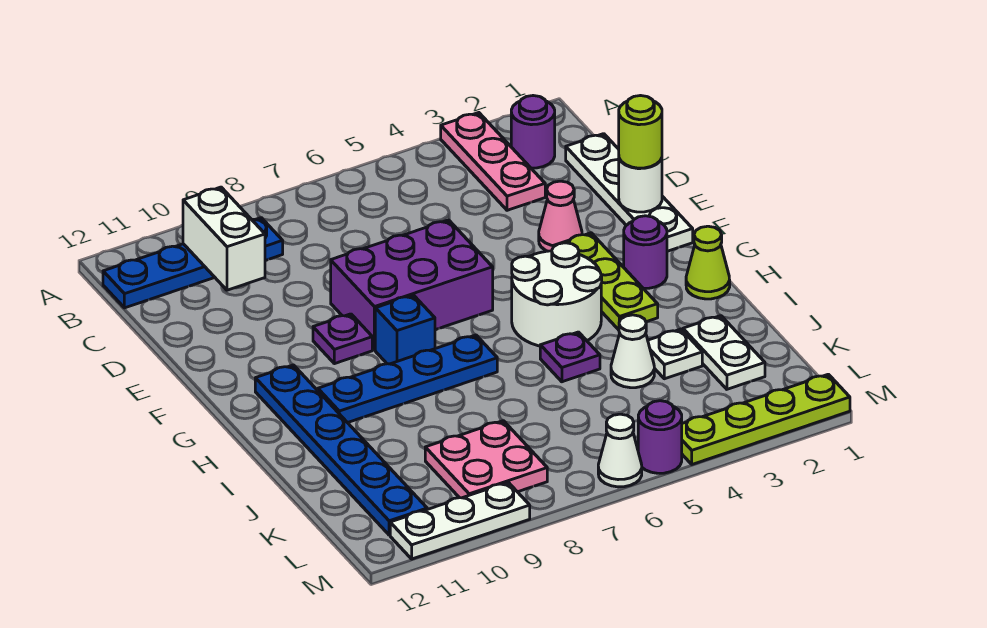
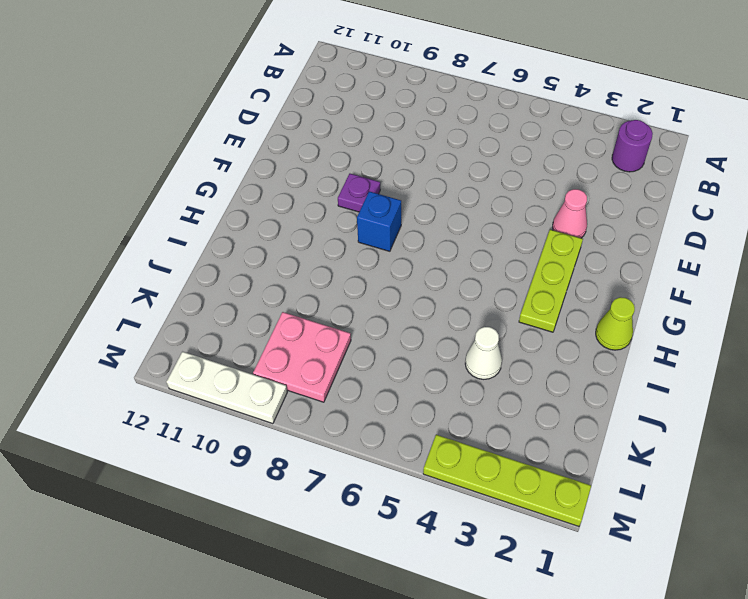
none -> pink plate A3:C3 level 1
none -> blue plate B9:B12 level 1
none -> white plate C1:F1 level 1

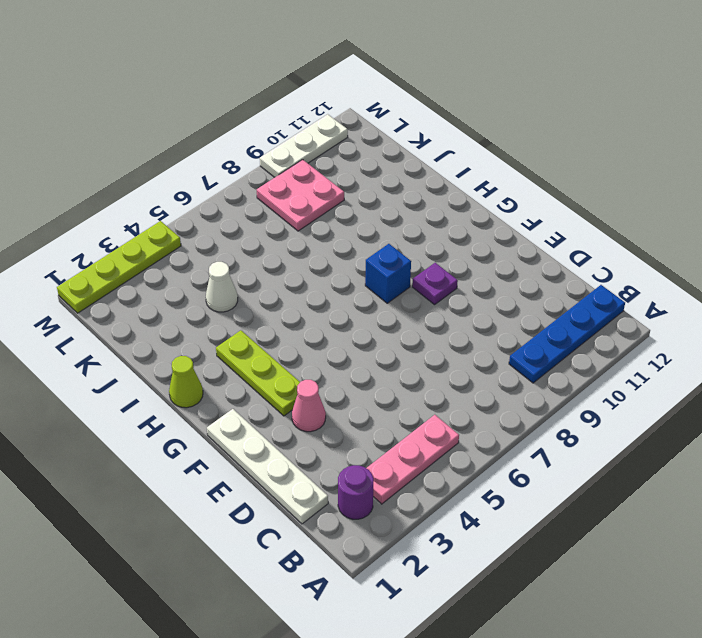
pink plate B3:B5 level 1 -> pink plate A3:C3 level 1
none -> purple brick E6:F8 level 1
none -> purple round brick G2 level 1
none -> white round brick G4:H5 level 1

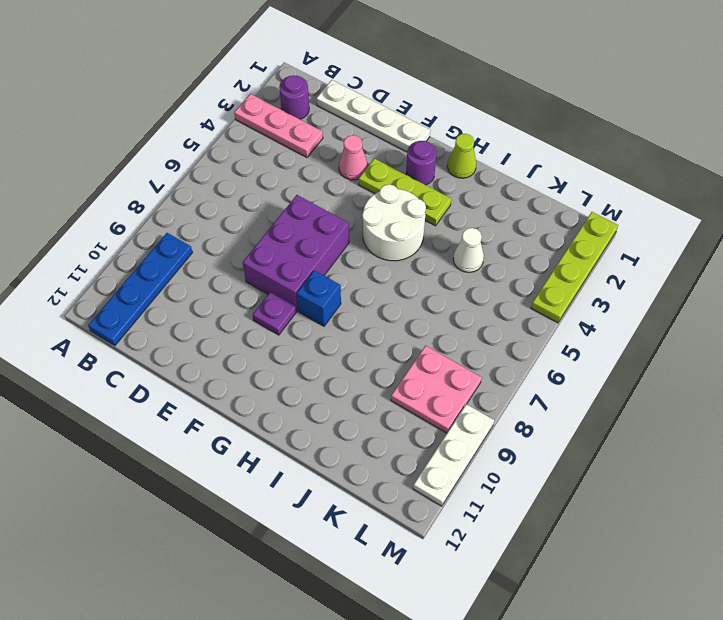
none -> blue plate G11:L11 level 1
none -> blue plate H7:H10 level 1
none -> purple plate I5 level 1

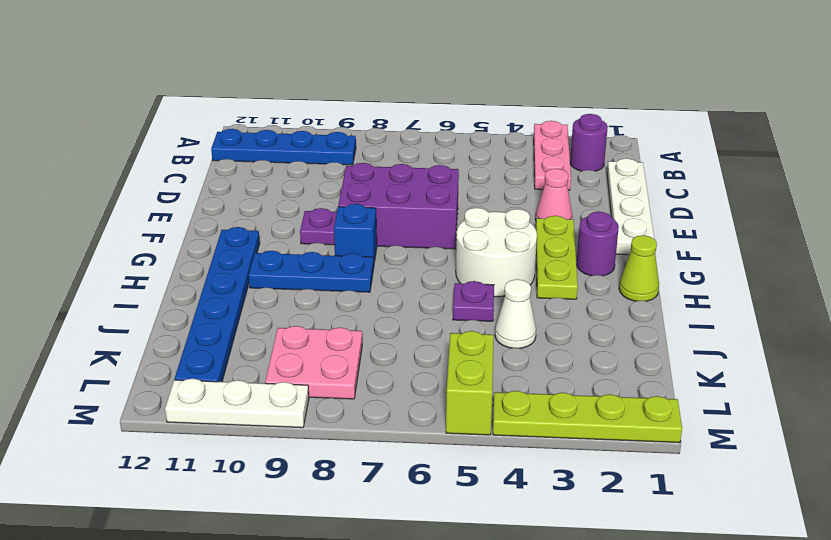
blue plate H8:H10 level 1 -> blue plate H7:H10 level 1
lime brick L5:M5 level 1 -> purple round brick M5 level 1
none -> white plate J2:K2 level 1
none -> white plate J3 level 1
none -> white cone M6 level 1

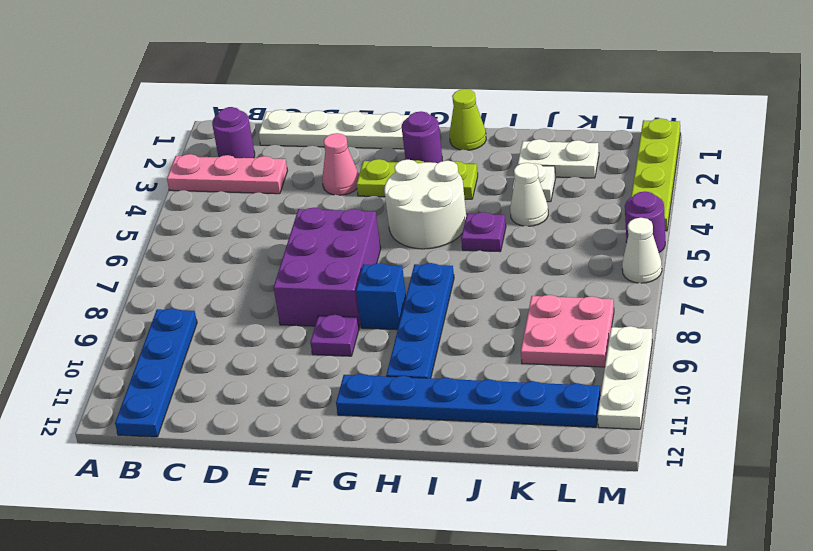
none -> white brick B10:C10 level 2
none -> white round brick E1 level 2
none -> lime round brick E1 level 3

